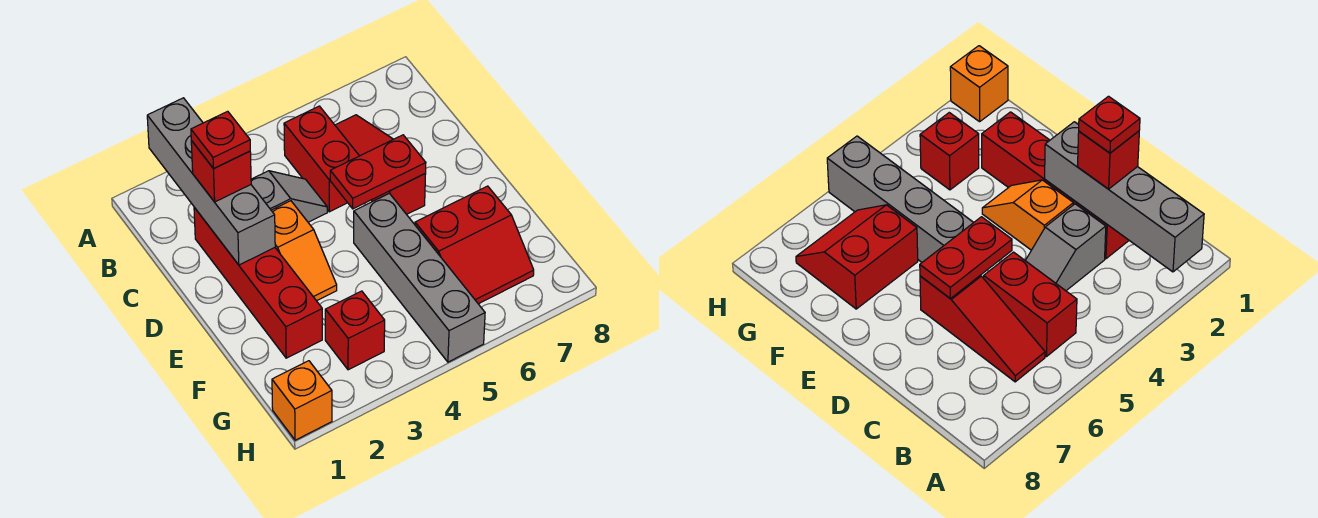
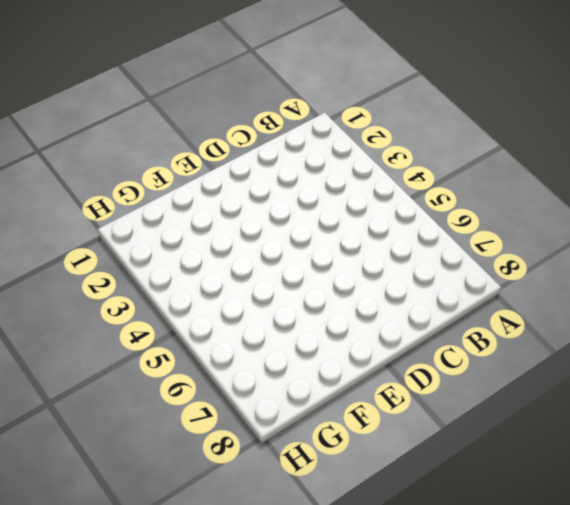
none -> red brick B5:C5 level 1
none -> red slope B6:D6 level 1 top D
none -> red brick C2:F2 level 1

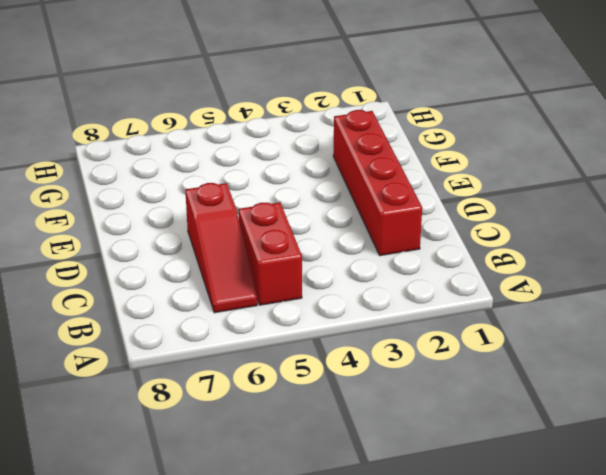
none -> grey slope C3:C4 level 1 top 3
none -> orange slope D3:E3 level 1 top D
none -> grey brick E5:H5 level 1

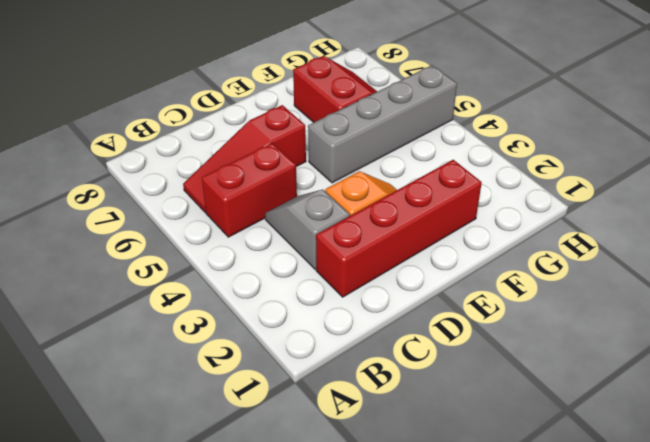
none -> red brick G3 level 1
none -> orange brick H1 level 1
none -> grey brick A2:D2 level 2

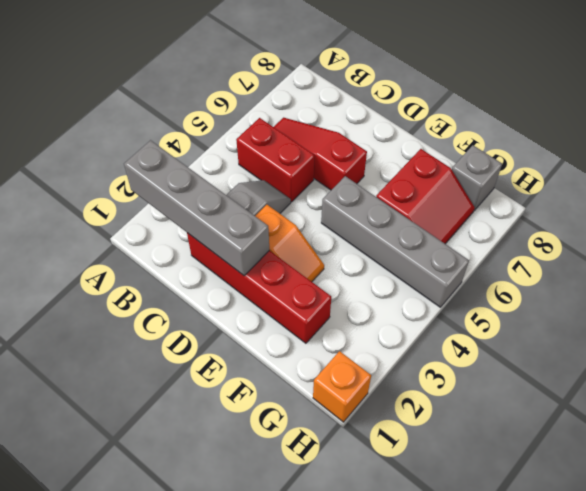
grey brick G8 level 1 -> none
none -> red brick G3 level 1
none -> red plate D5:D6 level 2
none -> red brick C2 level 3

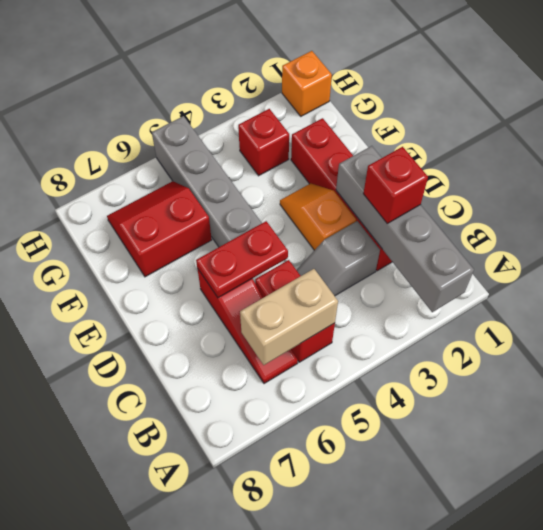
tan brick B5:B6 level 2 -> none
none -> red plate C2 level 4

